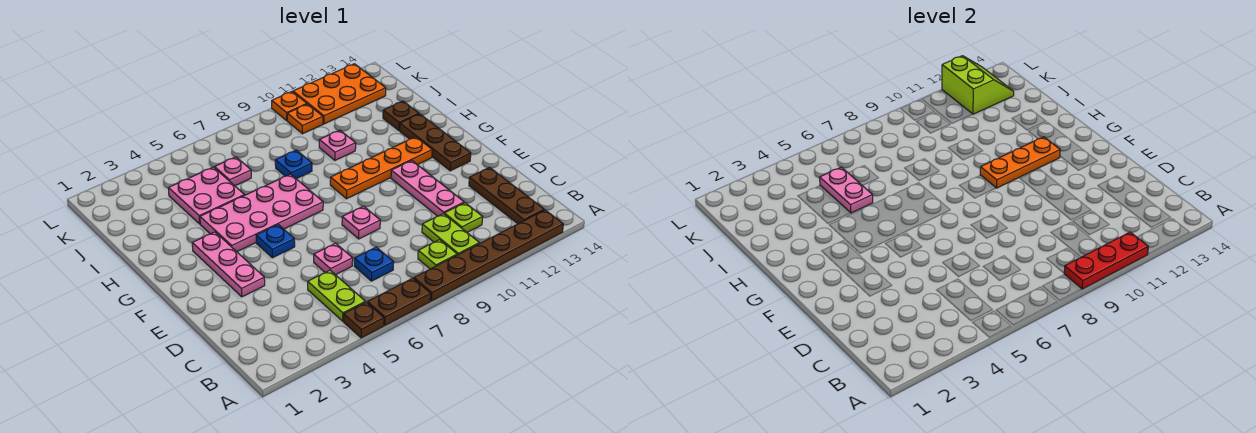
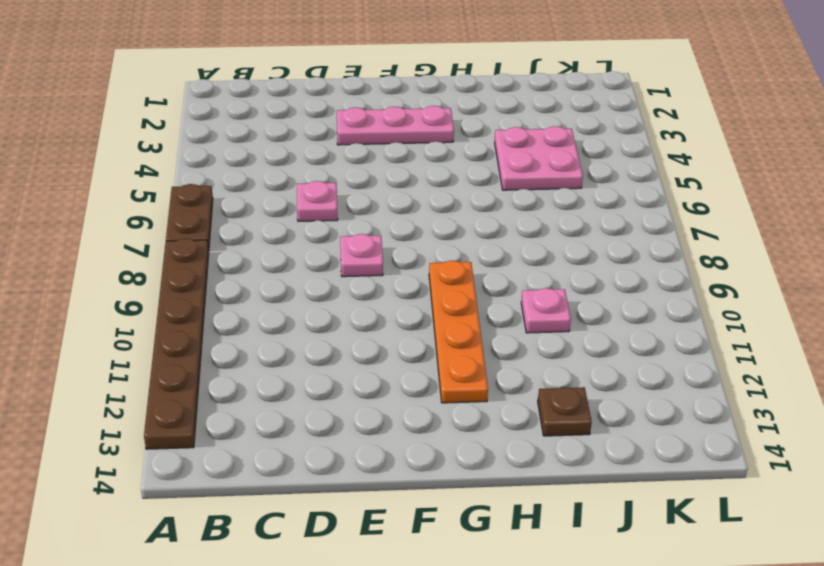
none -> brown plate A5 level 1
none -> lime plate B5:C5 level 1
none -> lime plate B9 level 1

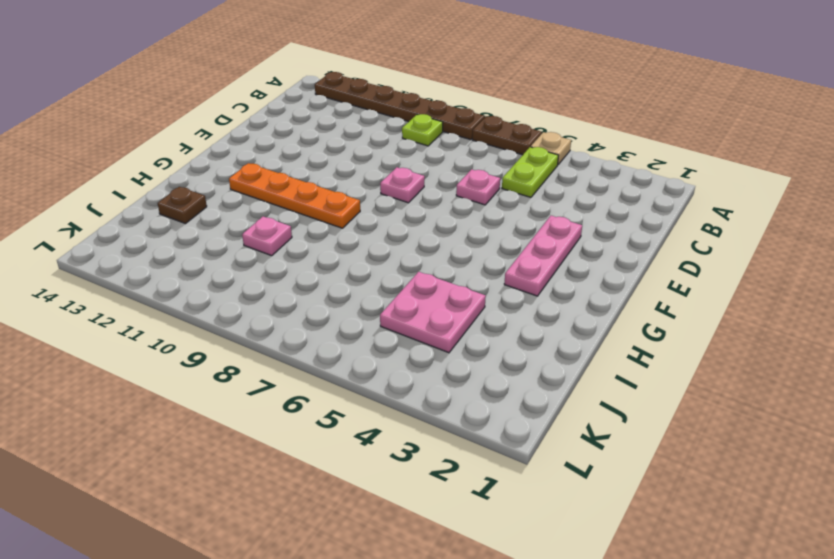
tan plate A5 level 1 -> brown plate A5 level 1
none -> lime plate B10:C10 level 1
none -> brown plate B13:D13 level 1
none -> blue plate C7 level 1

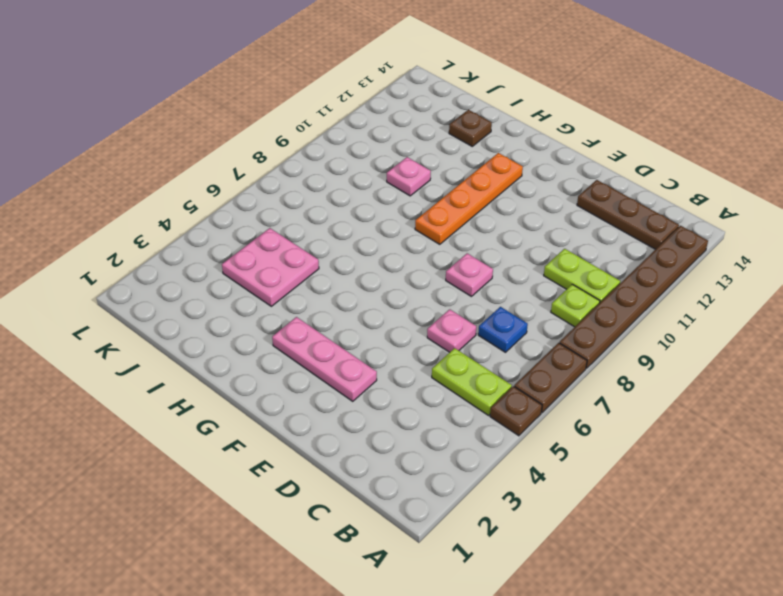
none -> lime plate C11 level 1
none -> pink plate D11:F11 level 1
none -> blue plate F5 level 1

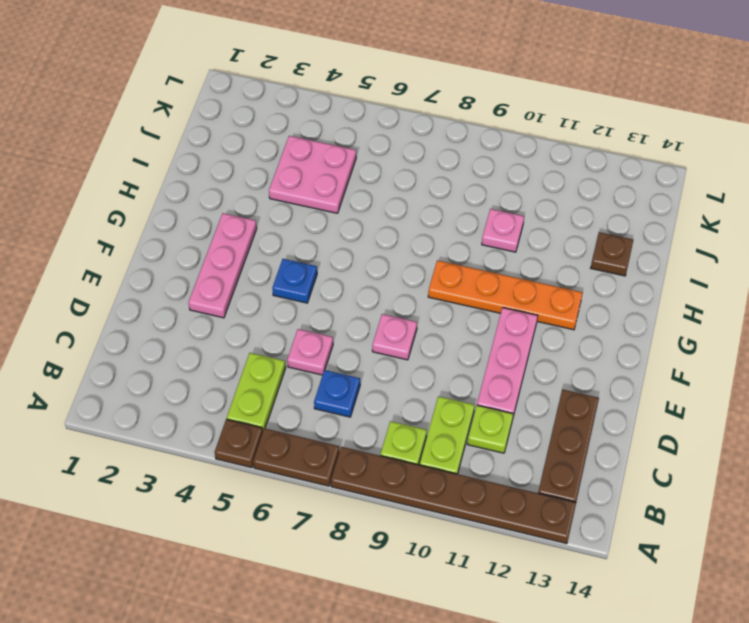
none -> brown plate F13:H13 level 1
none -> pink plate G4:H7 level 1
none -> blue plate I8 level 1

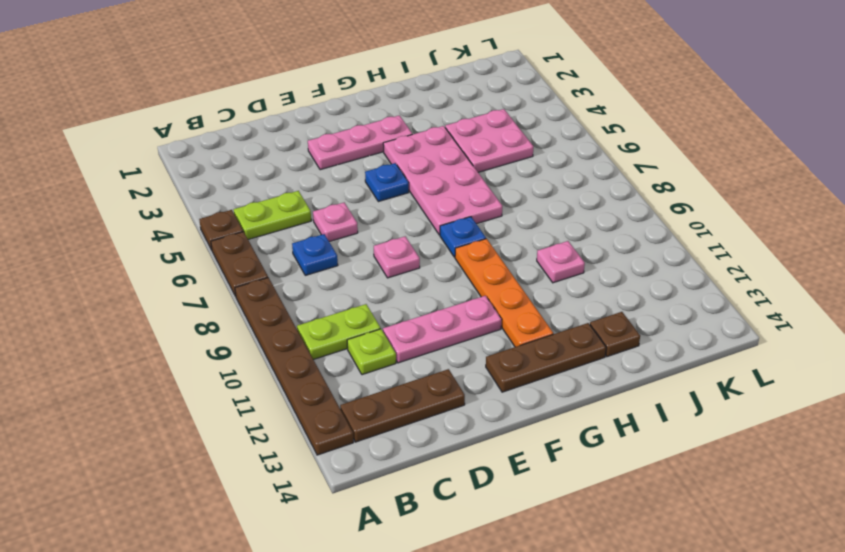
blue plate G8 level 1 -> blue plate I8 level 1
none -> lime plate B9 level 1
none -> pink plate J6 level 1
none -> orange plate K10 level 1

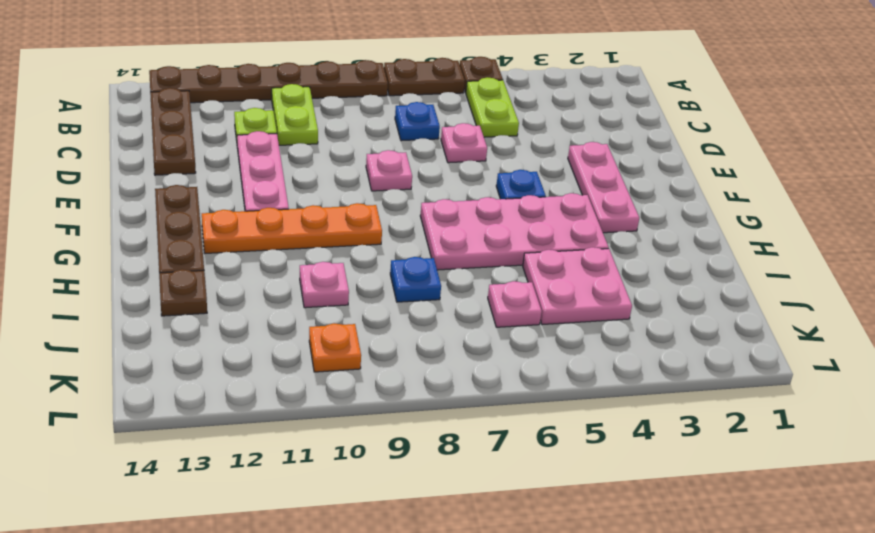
none -> lime plate B9 level 1
none -> orange plate K11:L13 level 1
none -> orange plate L10 level 1

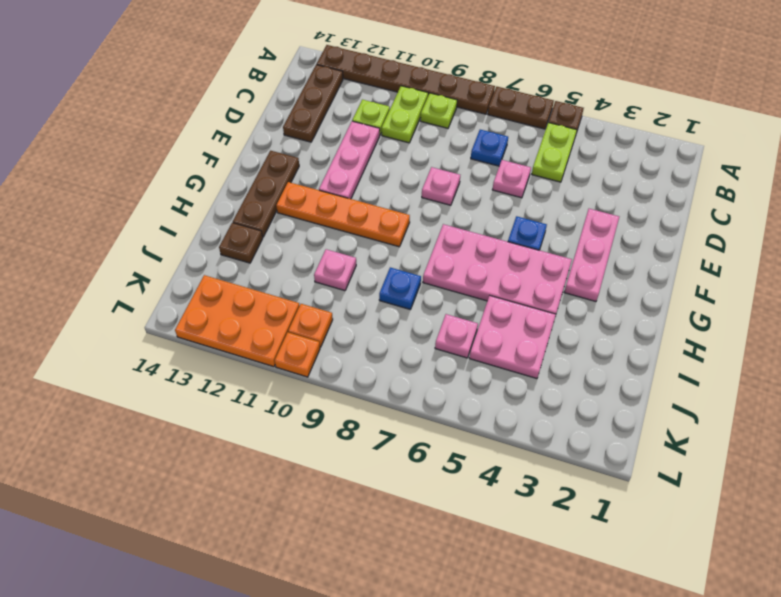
none -> red plate A9:A11 level 2
none -> orange plate G10:G12 level 2
none -> pink plate I5:J5 level 2

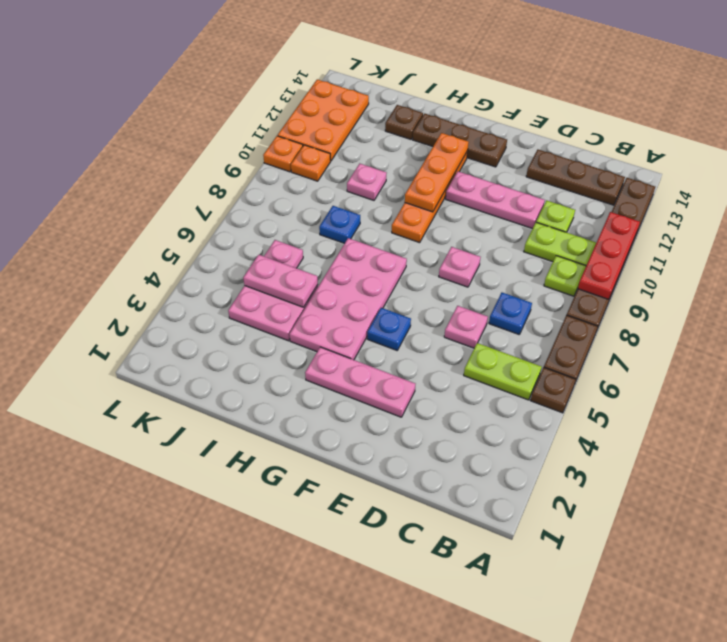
none -> lime slope K12:L13 level 2 top 12

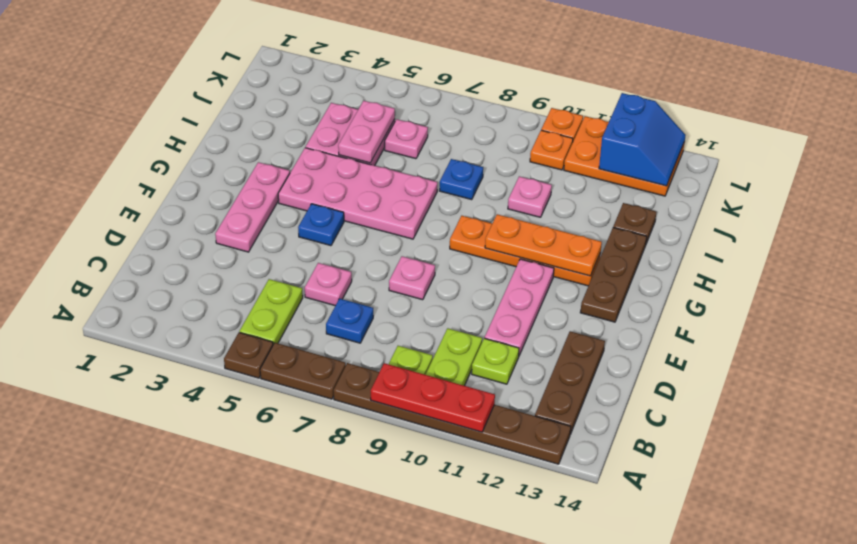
blue slope K12:L13 level 2 top 12 -> lime slope K12:L13 level 2 top 12

